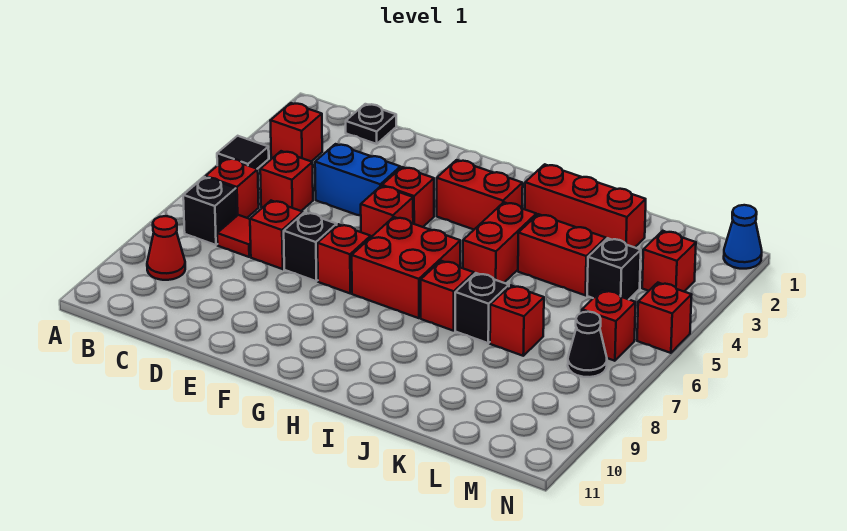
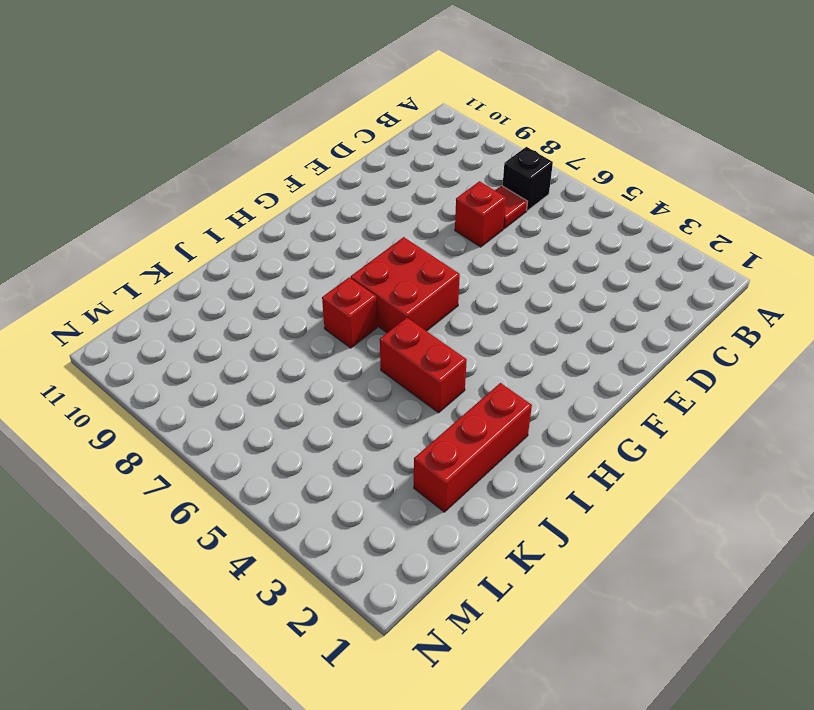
none -> black tile A4 level 1
none -> red brick B3 level 1
none -> red brick B6 level 1

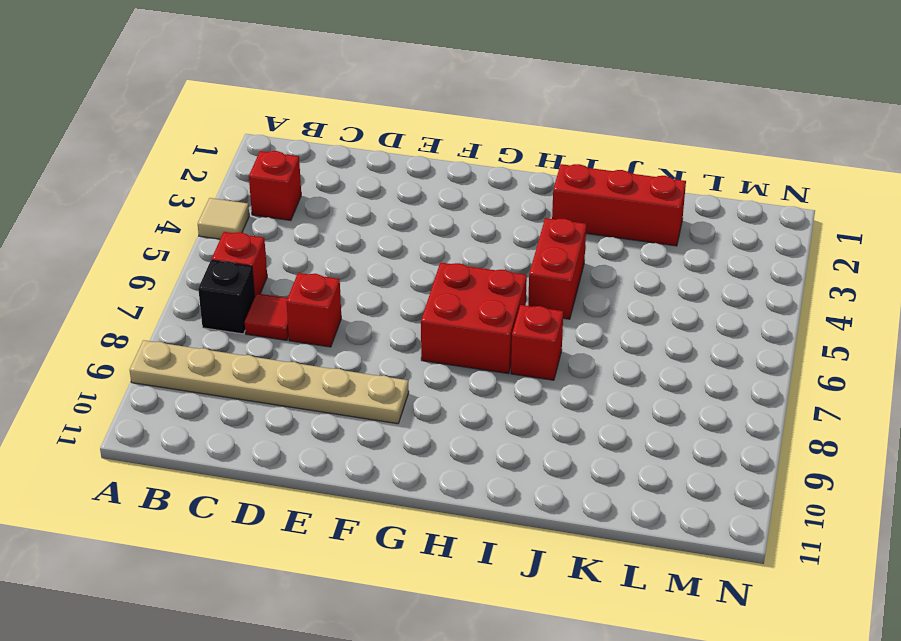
tan tile A4 level 1 -> black tile A4 level 1
tan plate A9:F9 level 1 -> red cone B9 level 1
none -> black plate C1 level 1
none -> red brick C5 level 1
none -> blue brick D4:E4 level 1

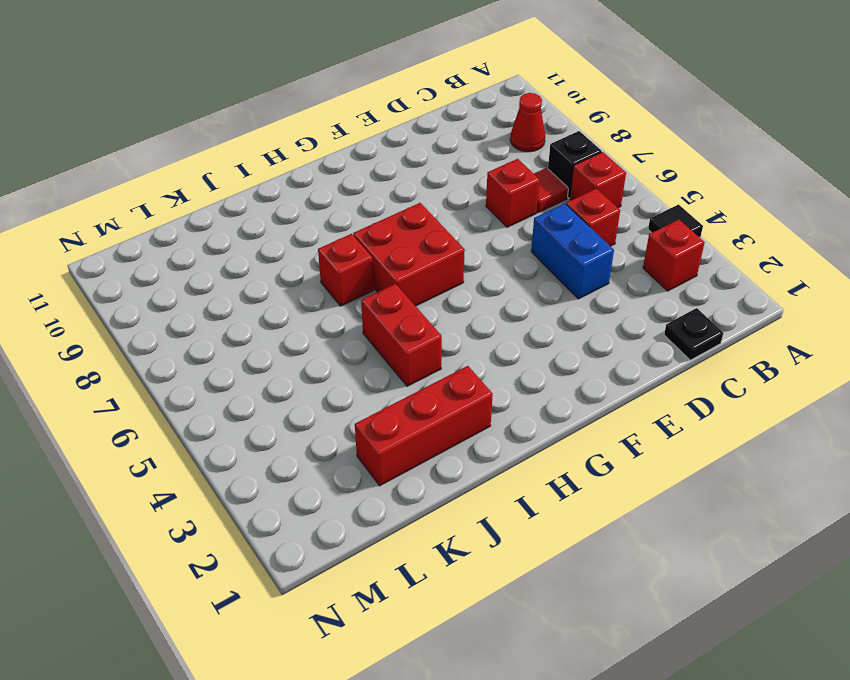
blue brick D4:D5 level 1 -> blue brick D4:E4 level 1
none -> black brick E7 level 1
none -> red brick F4 level 1
none -> red brick F5 level 1

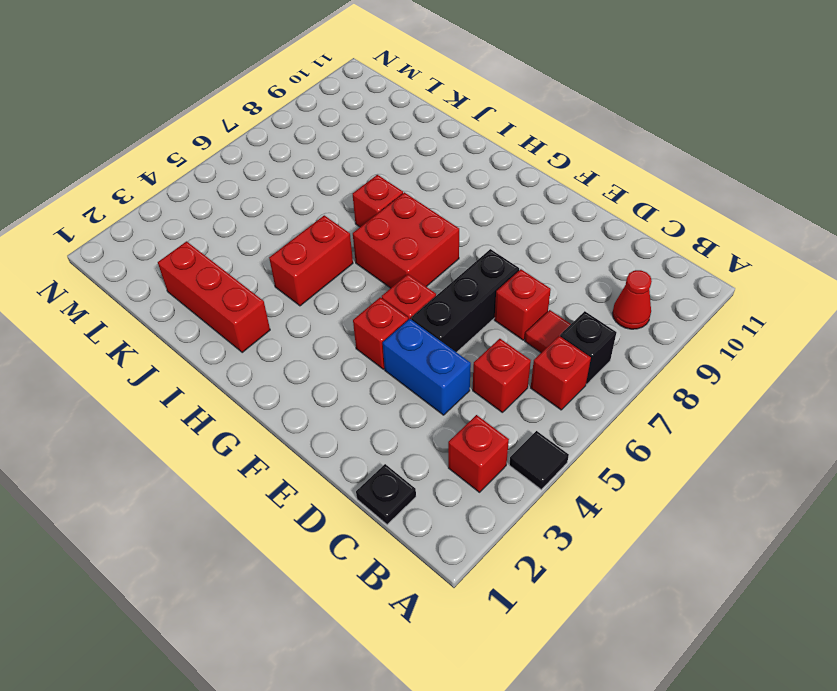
black brick E5:E7 level 1 -> black brick E7 level 1
none -> red brick F7 level 1
none -> red brick G3:H3 level 1
none -> red brick J4:K4 level 1

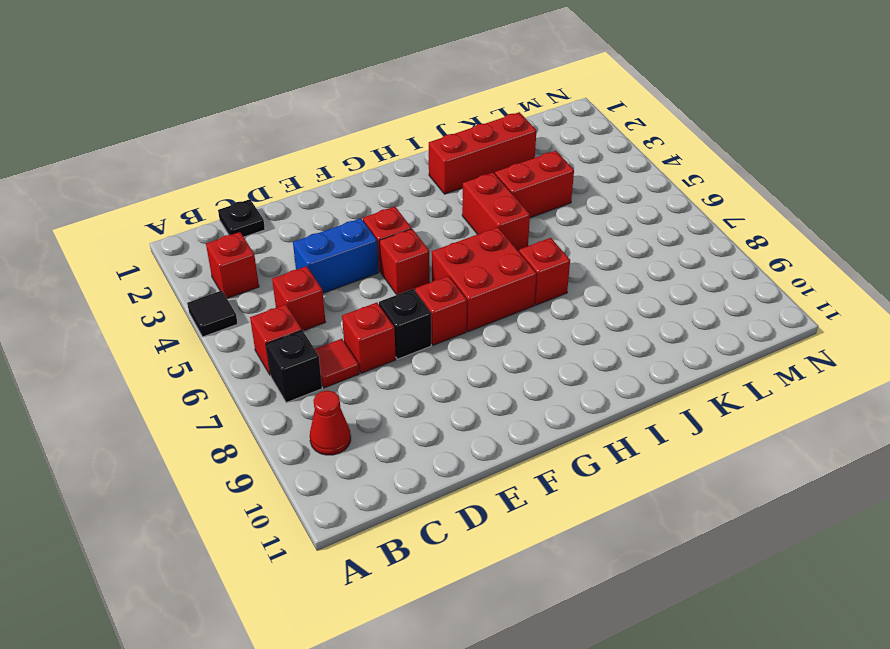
none -> red brick G3:H3 level 1
none -> black brick J7 level 1
none -> red brick K7 level 1

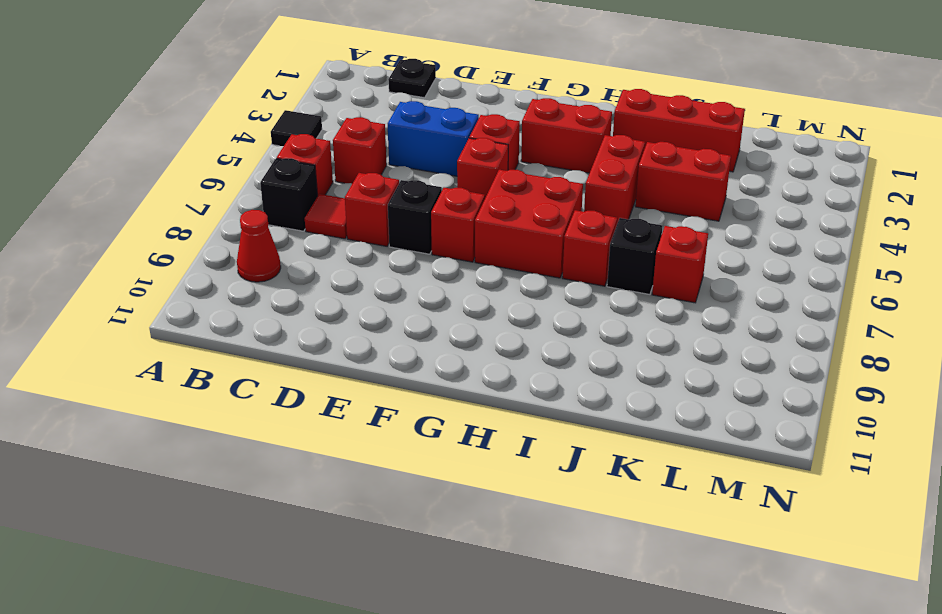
none -> red brick B3 level 1
none -> black brick L4 level 1
none -> red brick M3 level 1

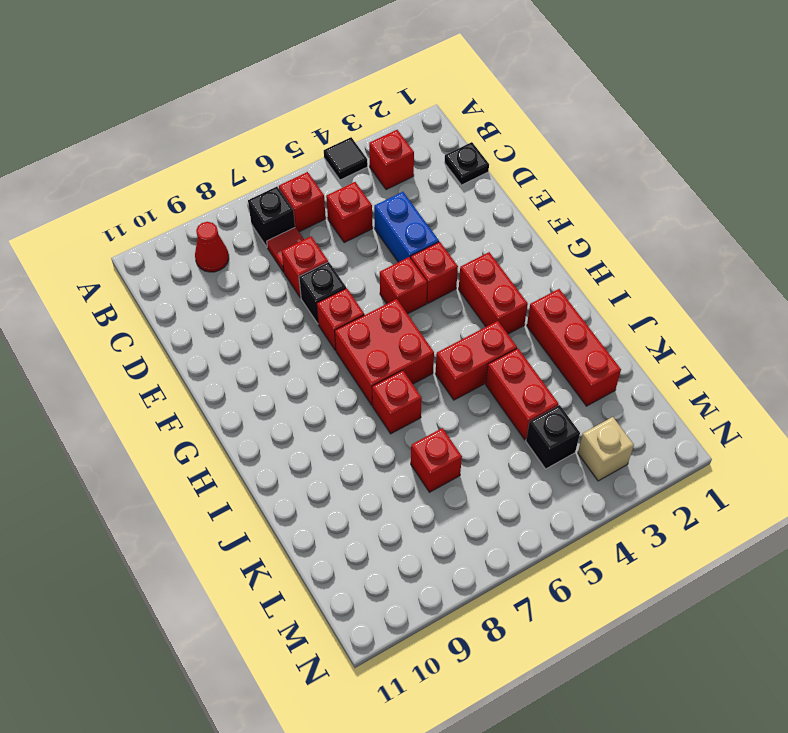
tan brick M3 level 1 -> red brick M3 level 1
none -> black brick J7 level 1
none -> red brick M6 level 1
none -> black cone M7 level 1

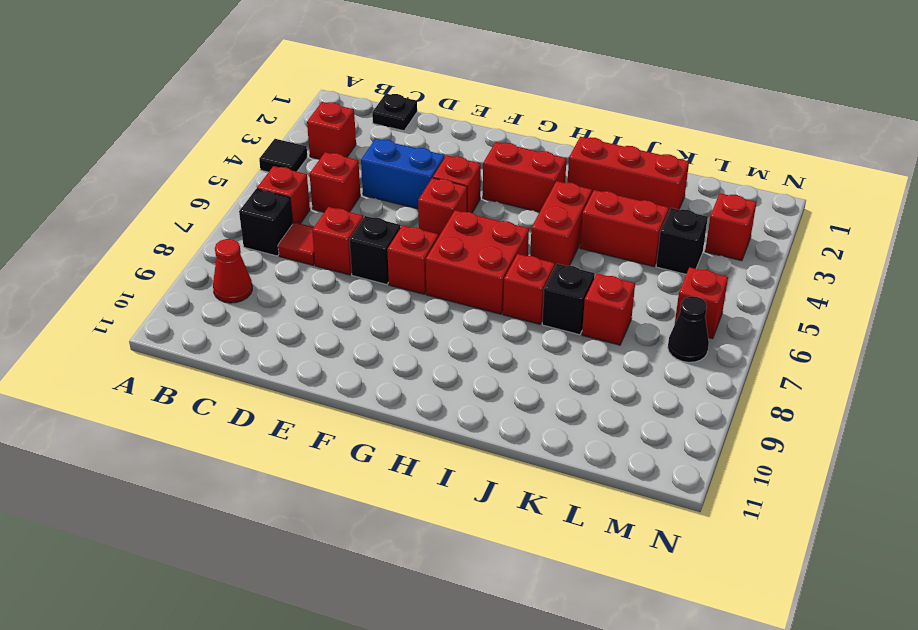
none -> blue cone N1 level 1
none -> red brick N5 level 1

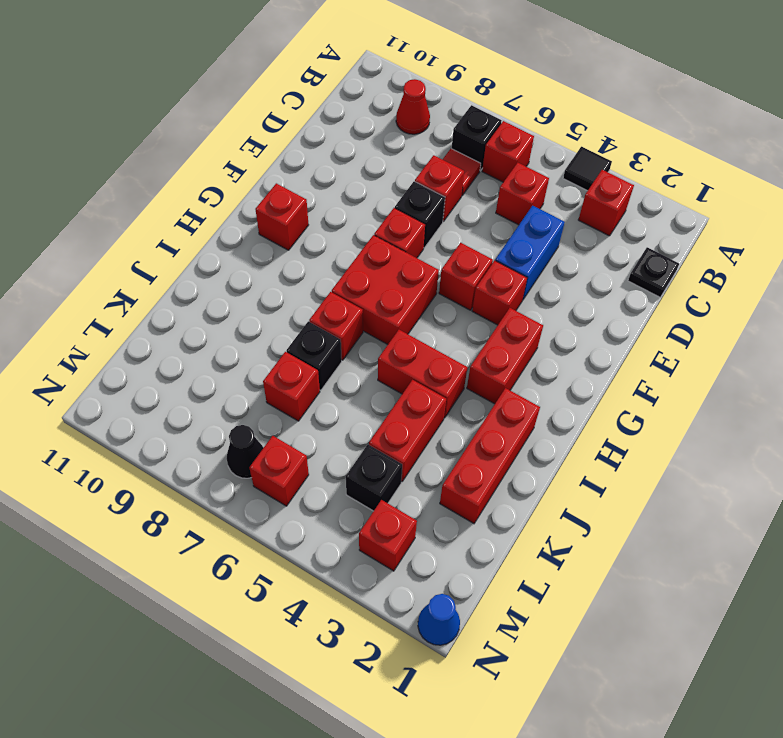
red brick G10 level 1 -> red brick N5 level 1

